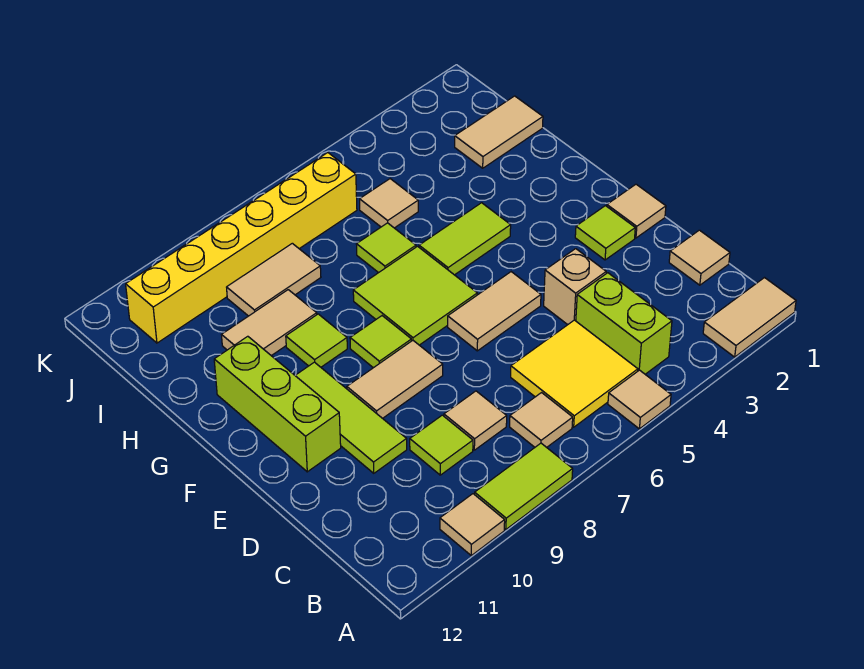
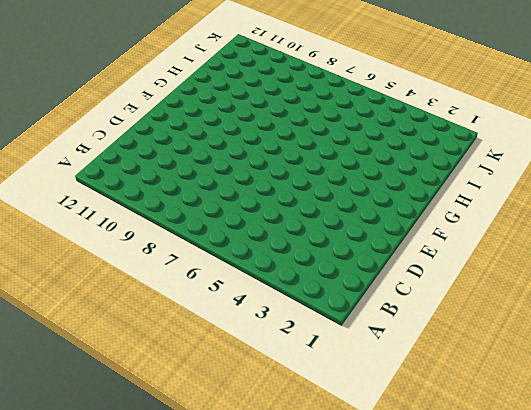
none -> tan tile A1:A2 level 1
none -> tan tile A5 level 1
none -> lime tile A8:A9 level 1

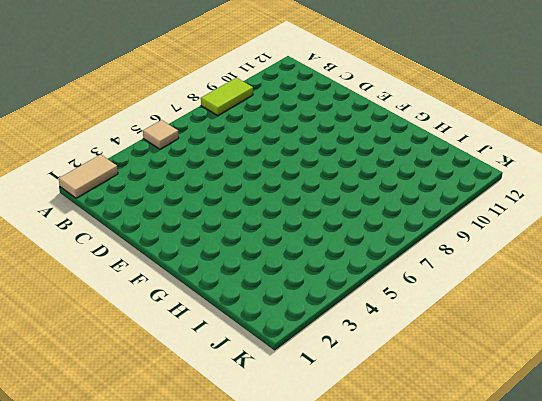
none -> tan tile A10 level 1
none -> lime brick B4:C4 level 1
none -> yellow tile B5:C6 level 1

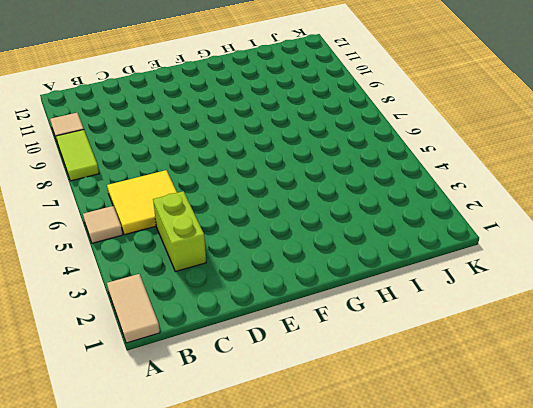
lime brick C3:C4 level 1 -> lime brick B4:C4 level 1
none -> tan tile B7 level 1
none -> tan tile C1 level 1
none -> tan tile C8 level 1

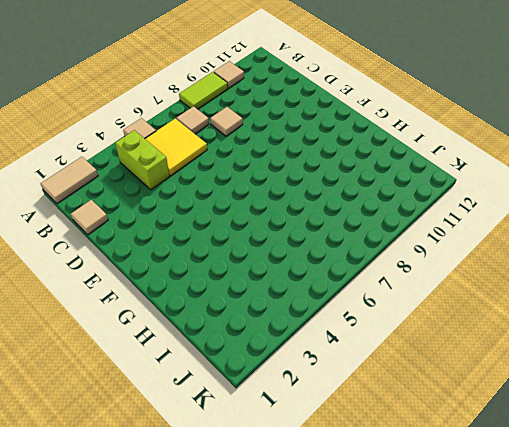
none -> lime tile C9 level 1
none -> tan brick D4 level 1
none -> lime tile D10:F10 level 1

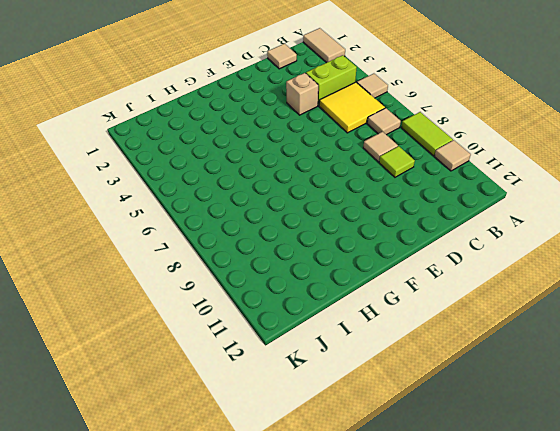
none -> lime tile D10:F10 level 1
none -> tan tile E1 level 1
none -> lime tile E2 level 1

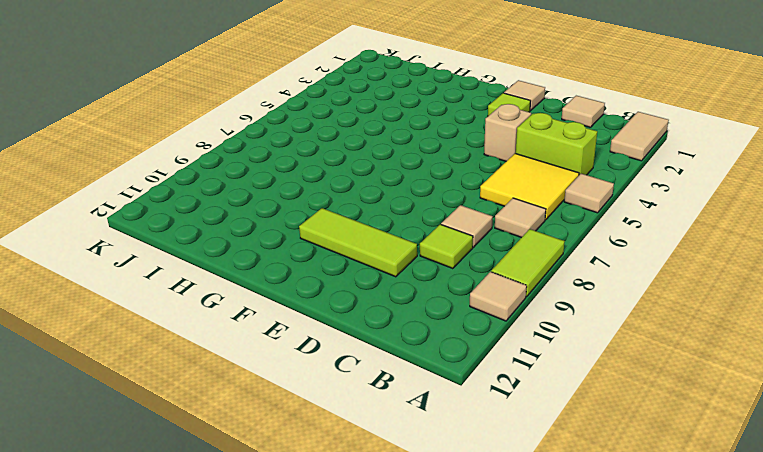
none -> tan tile E5:E6 level 1
none -> tan tile E8:E9 level 1
none -> lime brick E11:G11 level 1

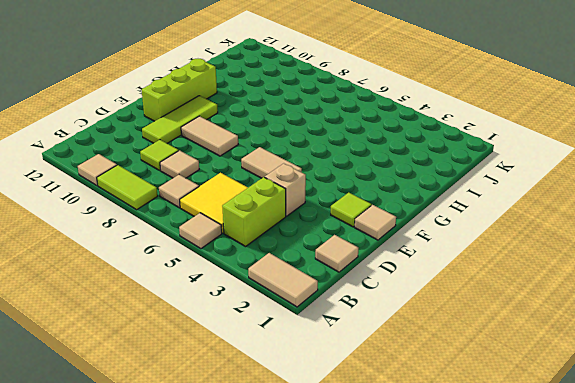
none -> lime tile F6:G7 level 1
none -> lime tile F8 level 1
none -> lime tile G4:G5 level 1

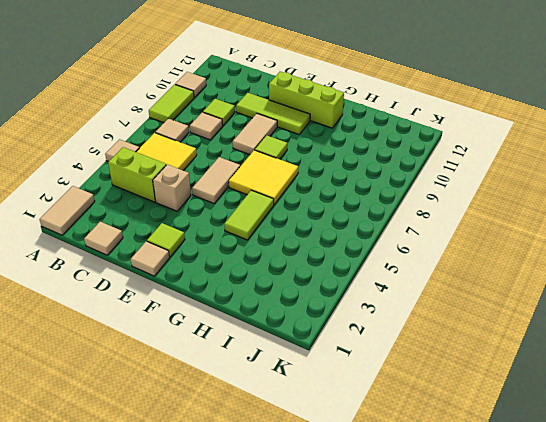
yellow tile F6:G7 level 1 -> lime tile F6:G7 level 1
none -> lime tile G9 level 1
none -> lime tile H6 level 1
none -> tan tile H9:H10 level 1

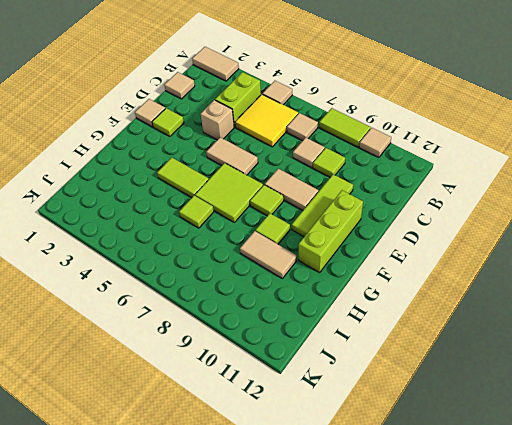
none -> tan tile I1:I2 level 1
none -> tan tile I5 level 1
none -> tan tile I8:I9 level 1

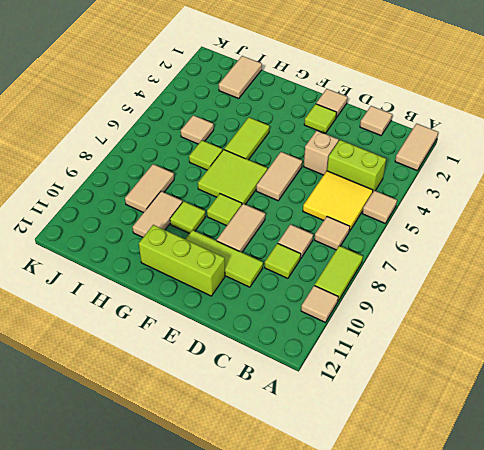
none -> yellow brick J6:J11 level 1

